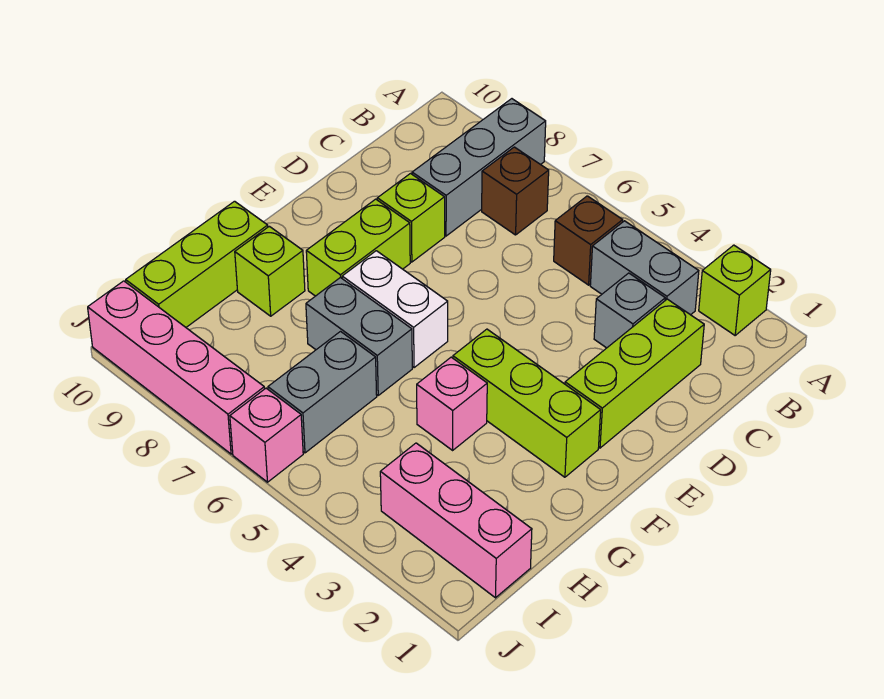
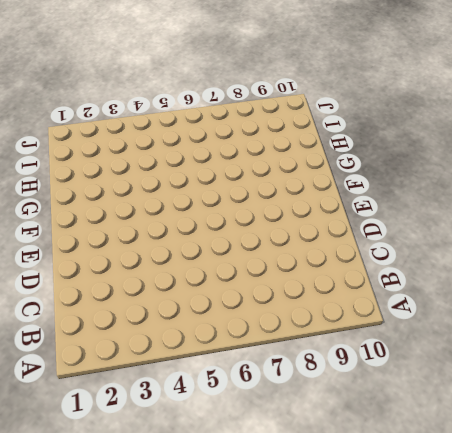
none -> lime brick A2 level 1
none -> grey brick A8:C8 level 1
none -> grey brick B3:B4 level 1

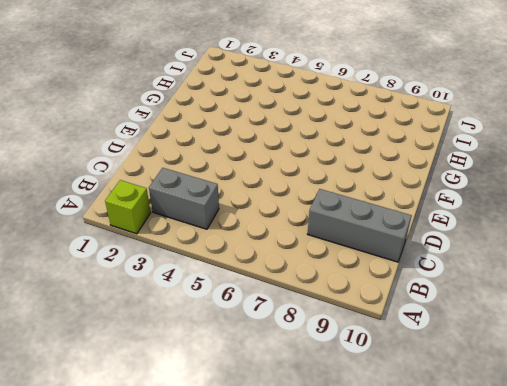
grey brick C8:C10 level 1 -> grey brick A8:C8 level 1
none -> brown brick B5 level 1
none -> brown brick B7 level 1
none -> lime brick C2:E2 level 1

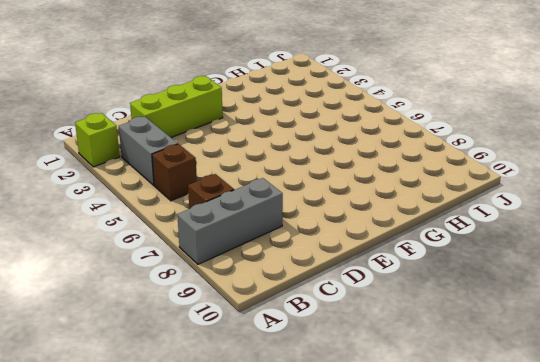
none -> grey brick C3 level 1
none -> lime brick D8 level 1
none -> lime brick E8:F8 level 1

